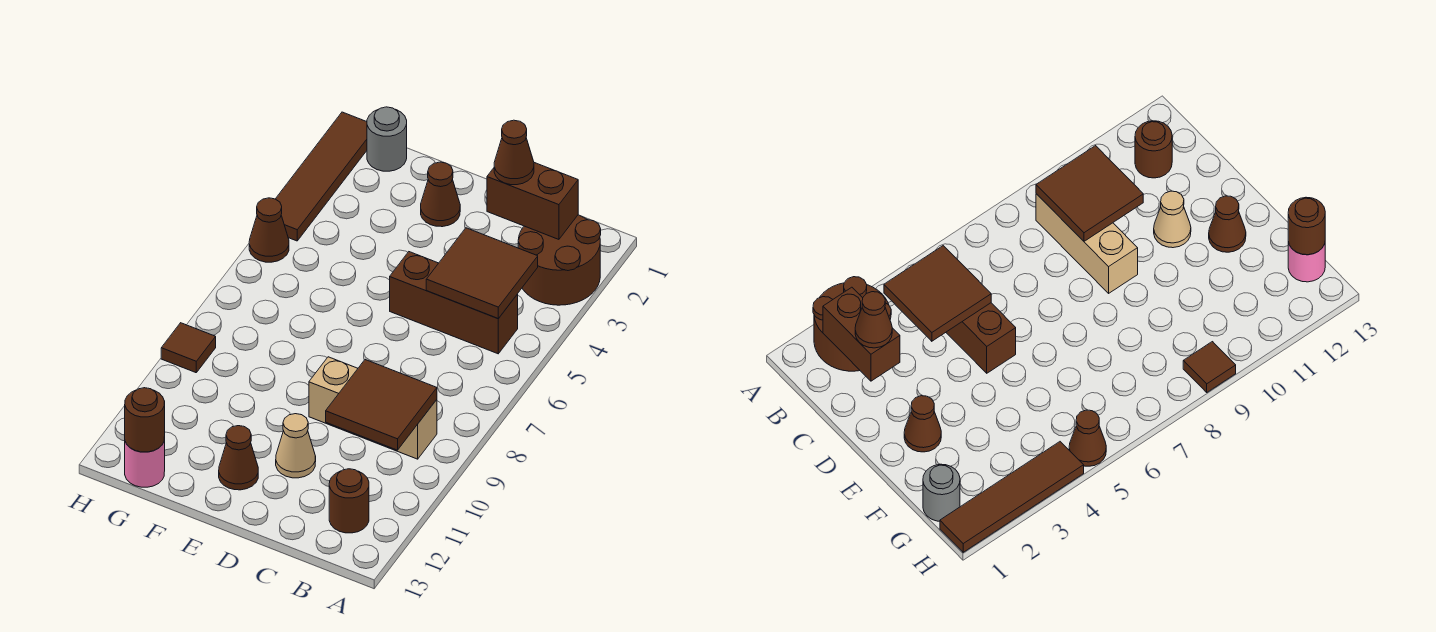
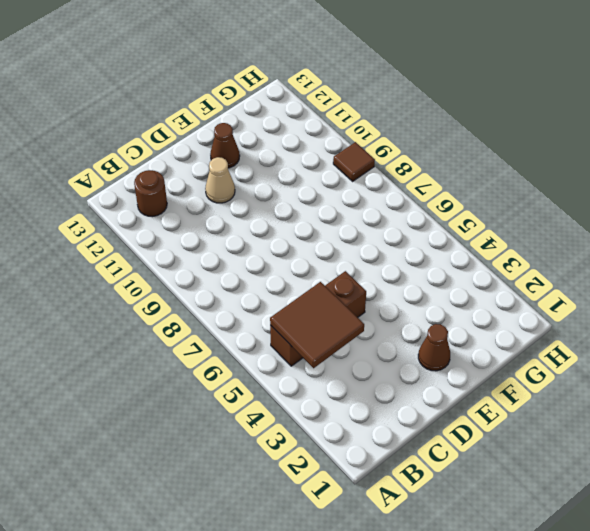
none -> brown round brick A2:B3 level 1
none -> tan brick B9:D9 level 1
none -> grey round brick G1 level 1

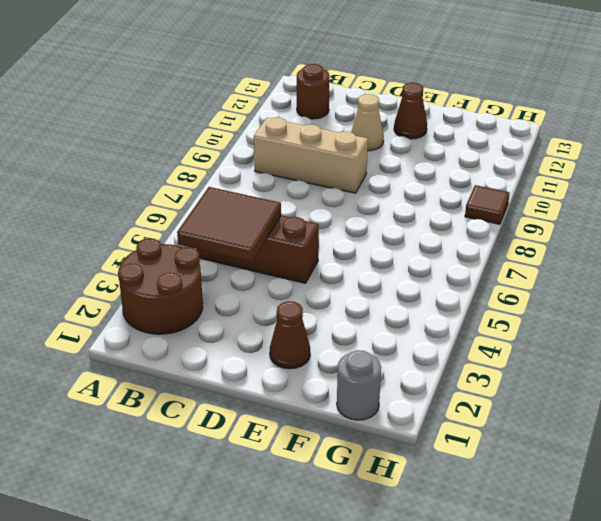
none -> pink round brick G13 level 1
none -> brown tile H1:H4 level 1
none -> brown cone H5 level 1

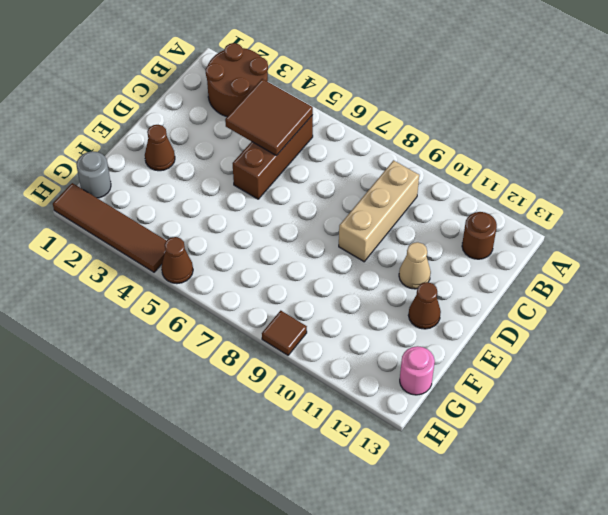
none -> brown brick B2:C2 level 2
none -> brown tile B9:C10 level 2
none -> brown round brick G13 level 2

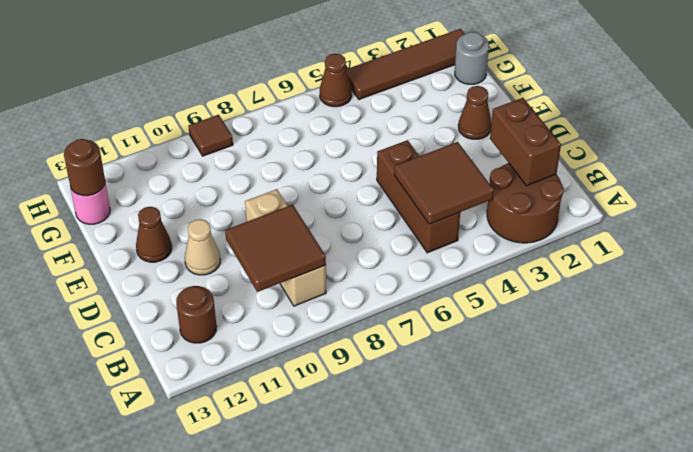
none -> brown cone C2 level 3

